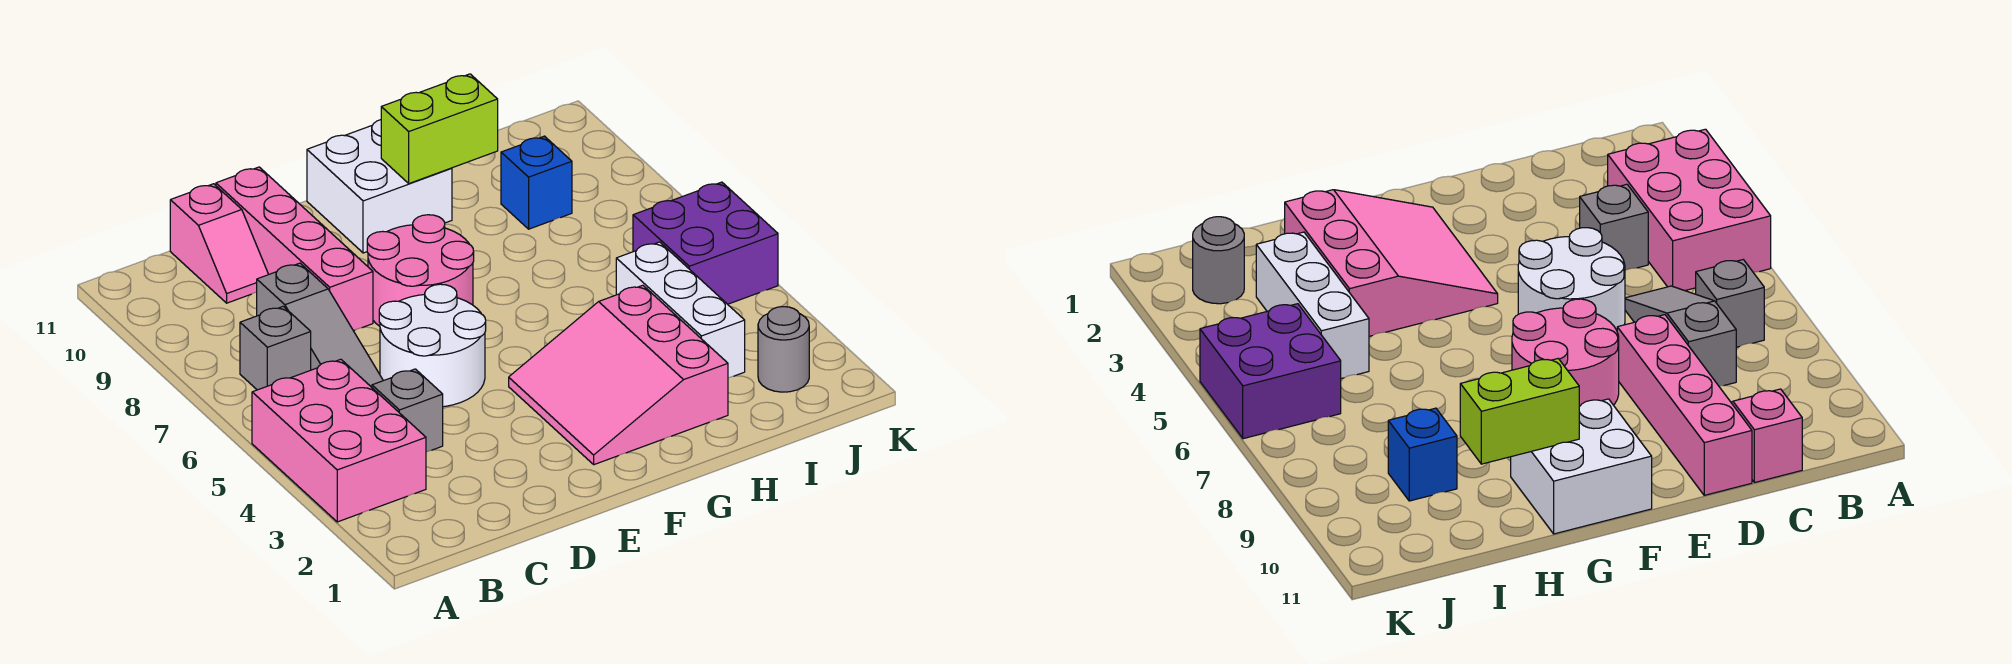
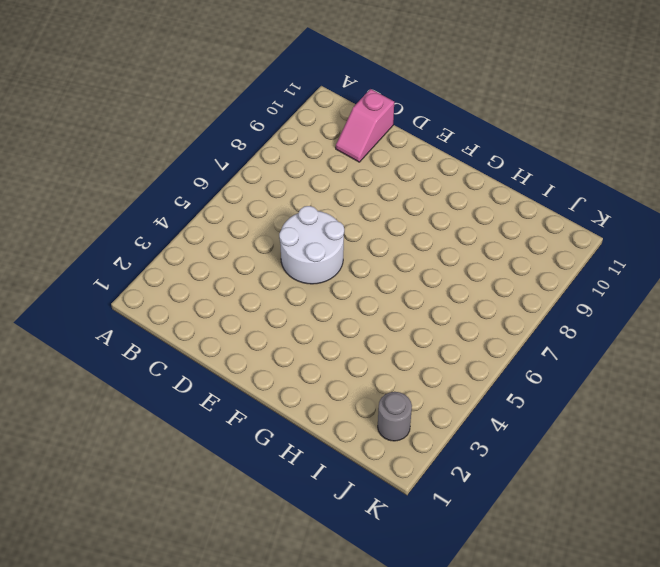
none -> pink brick A3:B5 level 1
none -> grey brick B7 level 1
none -> grey brick C4 level 1

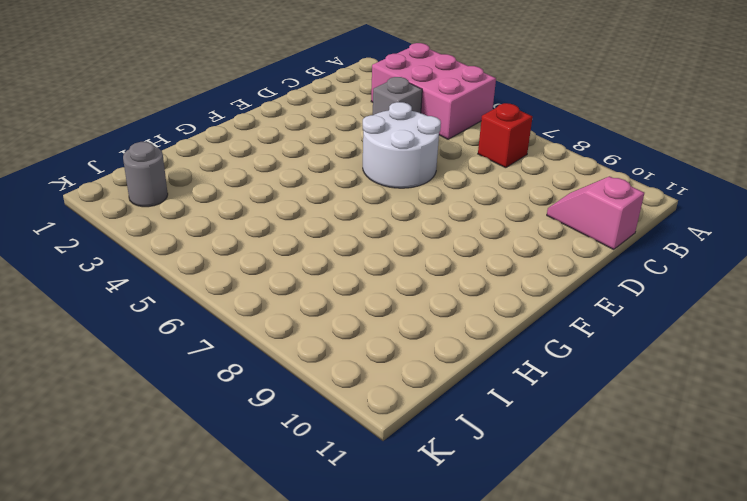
red brick B7 level 1 -> grey brick B7 level 1
none -> grey slope C6:C8 level 1 top 8
none -> pink brick D8:D11 level 1
none -> pink round brick E7:F8 level 1

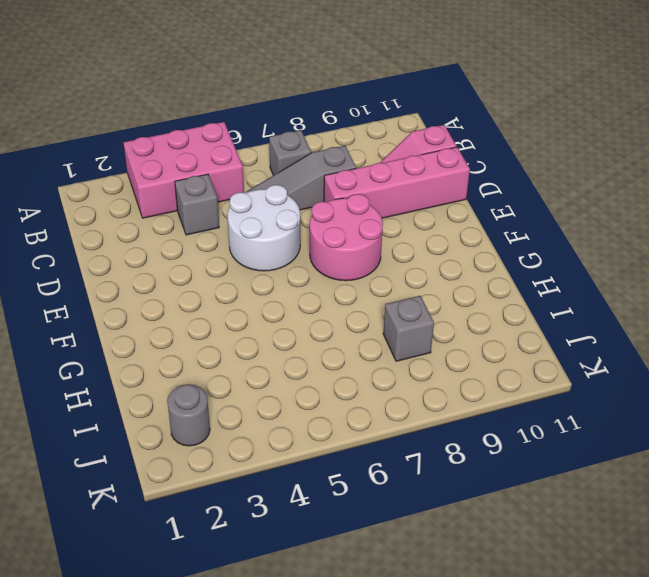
grey brick I8 level 1 -> none
none -> pink slope F2:H4 level 1 top H
none -> white brick F10:G11 level 1
none -> white brick I3:I5 level 1

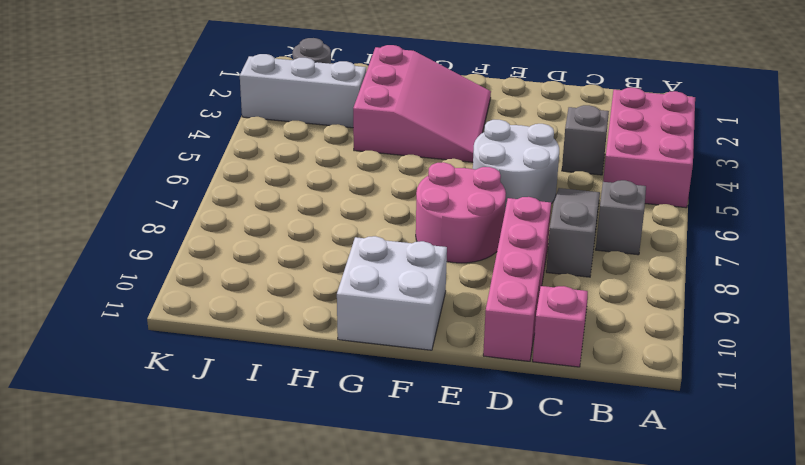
white brick I3:K3 level 1 -> white brick I3:I5 level 1
none -> blue brick I9 level 1
none -> purple brick J5:K6 level 1
none -> lime brick G10:H10 level 2

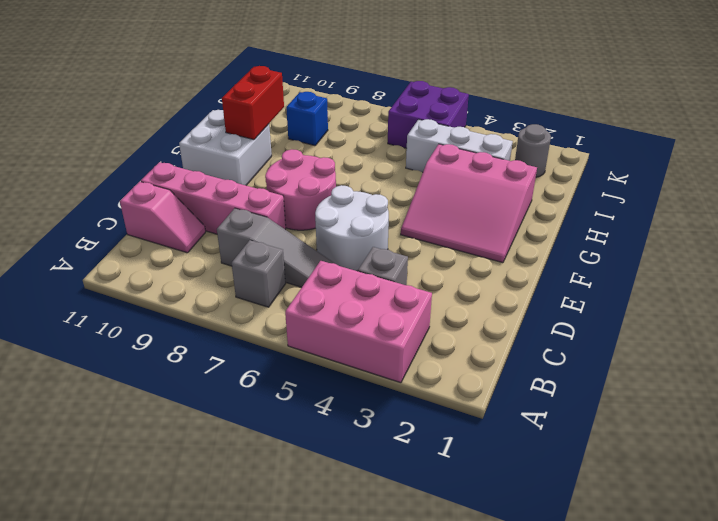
red brick G10:H10 level 2 -> lime brick G10:H10 level 2

